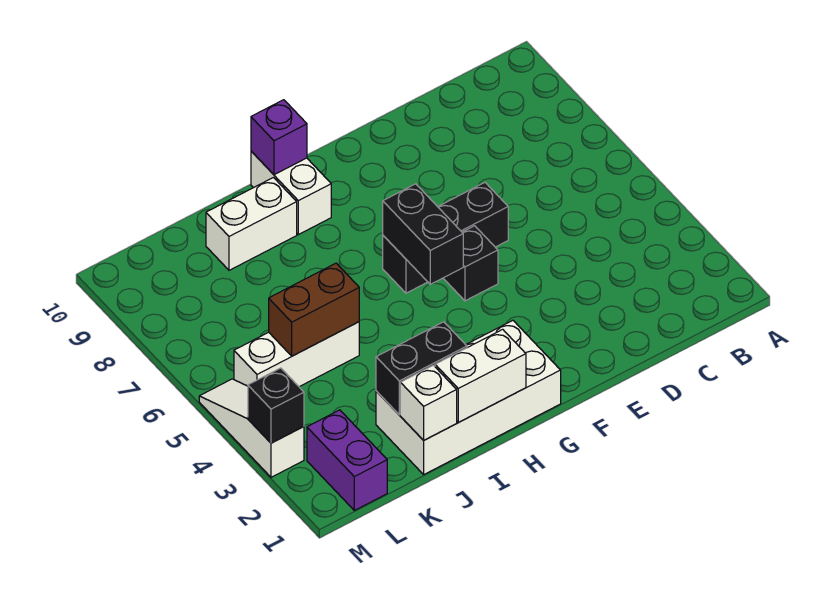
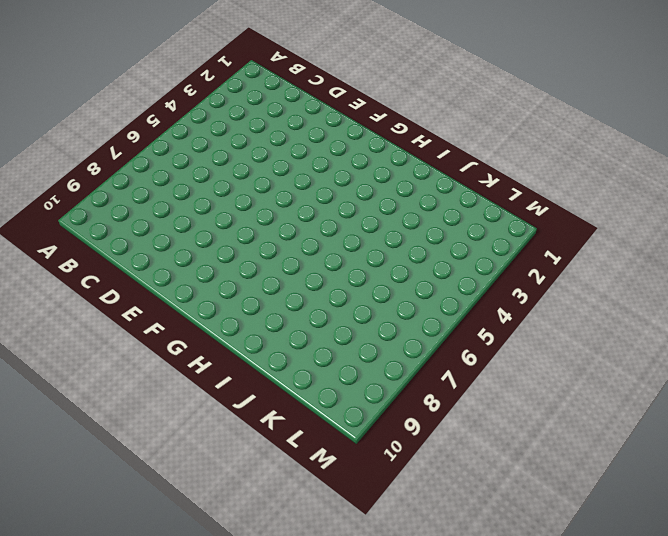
none -> black brick E6:G6 level 1
none -> black brick F5 level 1
none -> white brick G1:J2 level 1

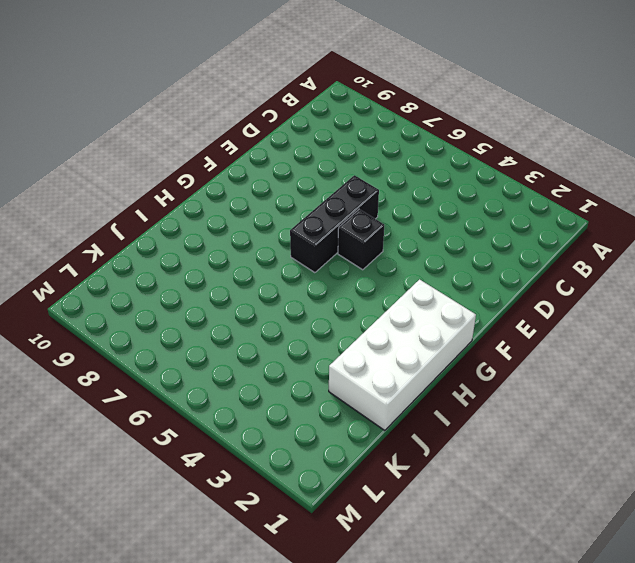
none -> white brick H9:H10 level 1
none -> white brick I9:J9 level 1
none -> white brick J5:L5 level 1

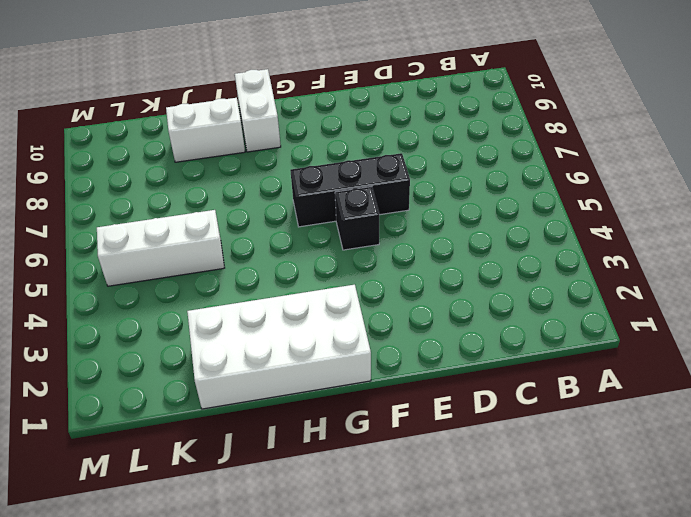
none -> purple brick L1:L2 level 1
none -> white slope M3:M5 level 1 top 3
none -> black brick G5:G6 level 2

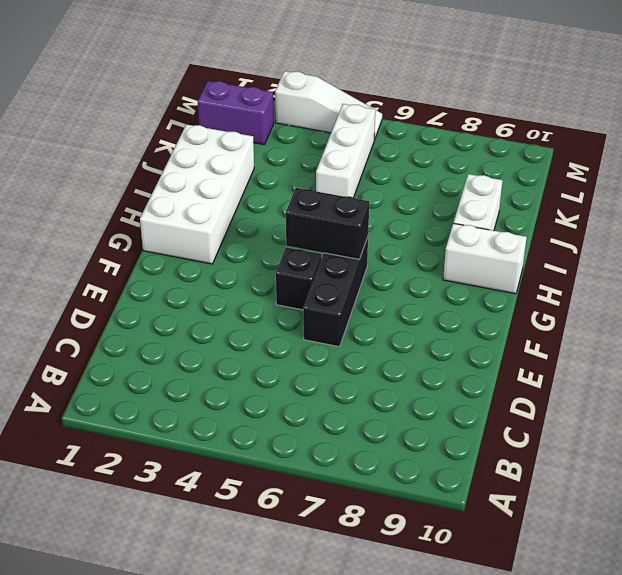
none -> white brick H1:I1 level 2
none -> purple brick H10 level 2
none -> black brick I2:J2 level 2

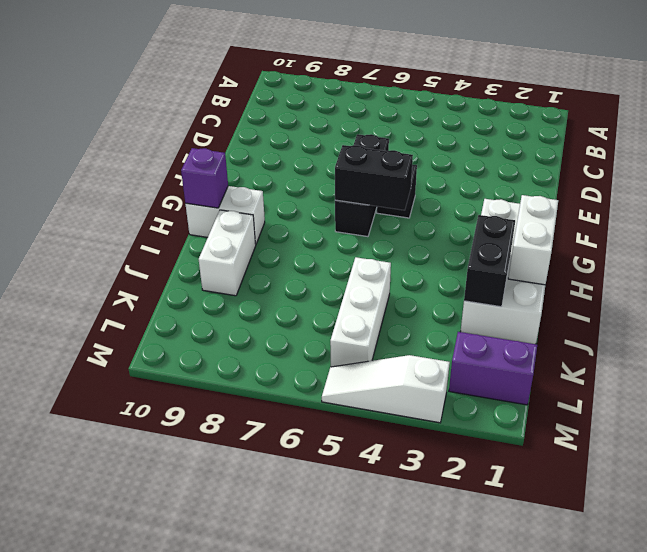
none -> white brick J1 level 2
none -> brown brick J5:K5 level 2
none -> black brick M3 level 2

